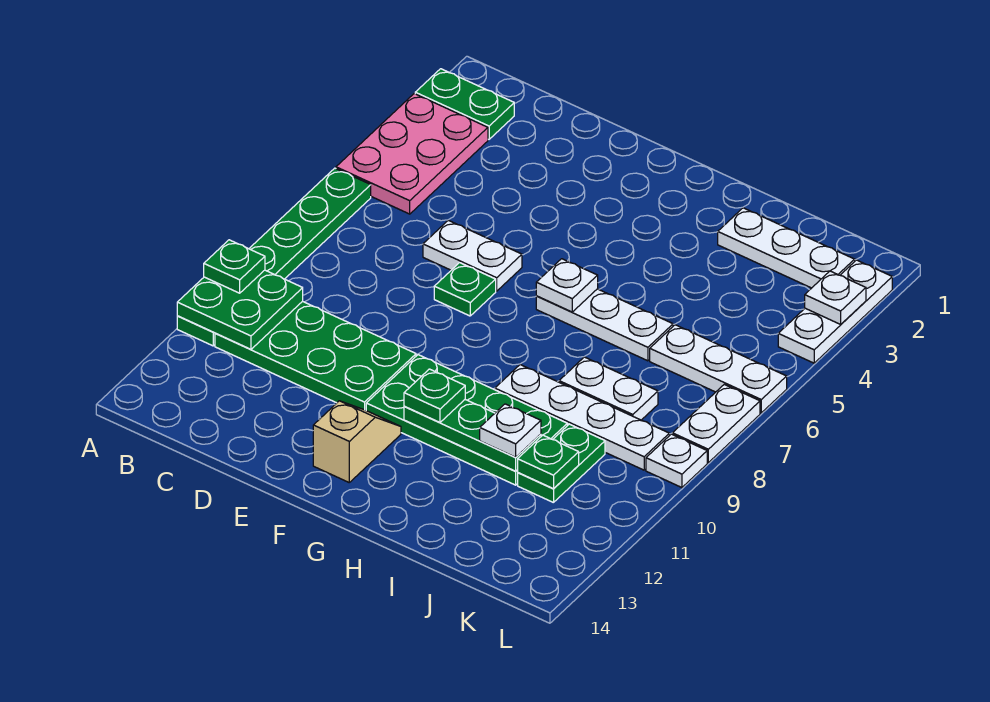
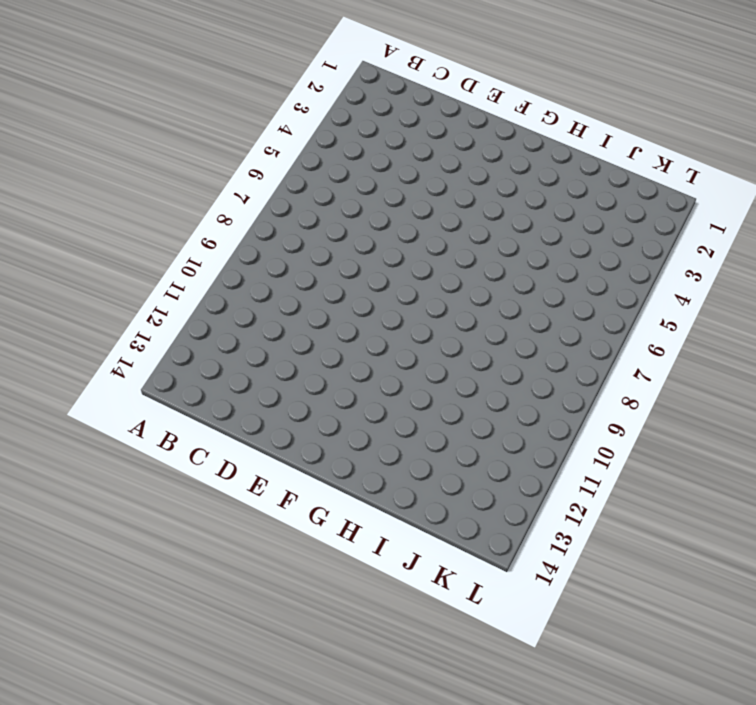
none -> green plate A2:B2 level 1
none -> pink plate A3:B5 level 1
none -> green plate A6:A11 level 1

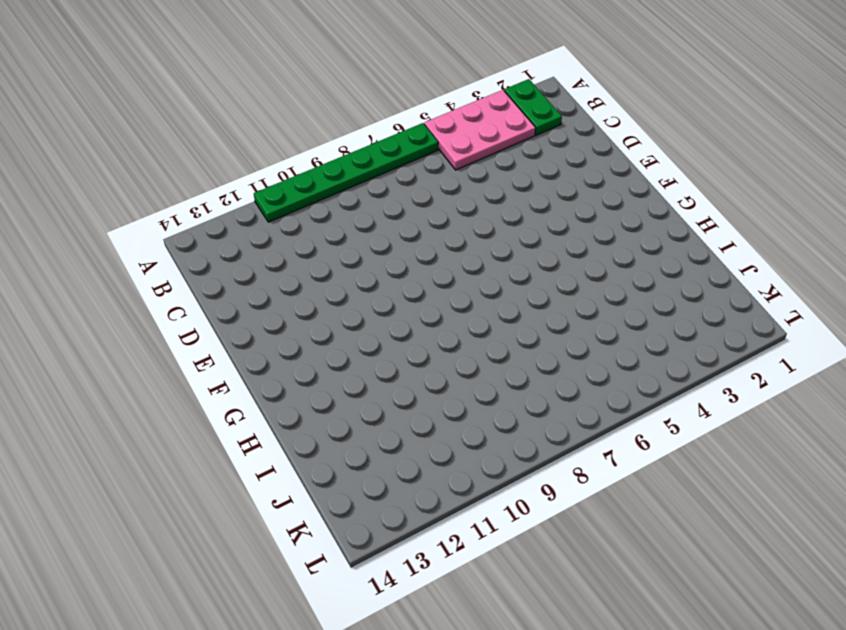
none -> green plate B10:E11 level 1
none -> white plate D6:E6 level 1
none -> green plate E7 level 1

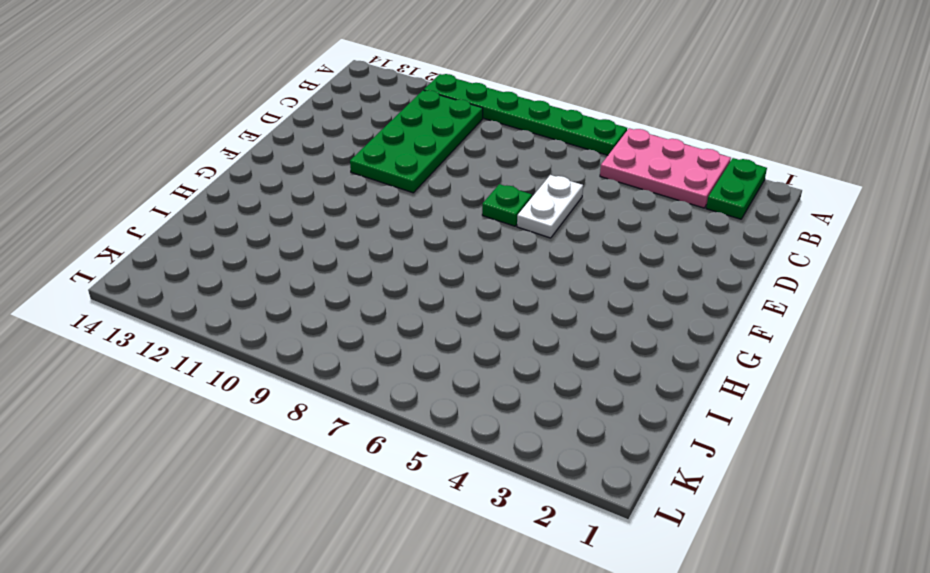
none -> green plate F10:I11 level 1
none -> tan slope F12:F13 level 1 top 13
none -> white plate G6:I6 level 1

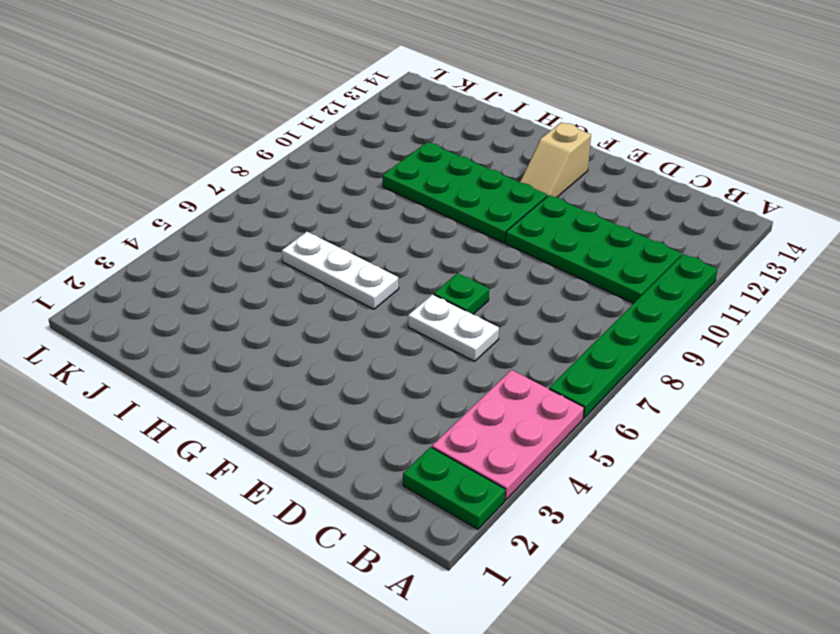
none -> white plate H9:K9 level 1
none -> white plate I2:K2 level 1
none -> white plate I8:J8 level 1

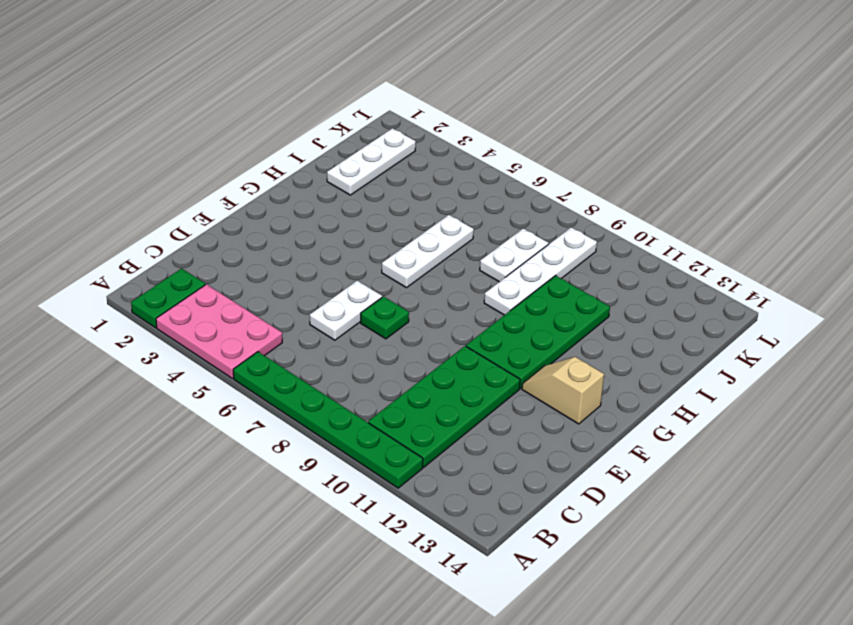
none -> white plate J6:L6 level 1
none -> green plate J10:J11 level 1
none -> white plate L2:L4 level 1

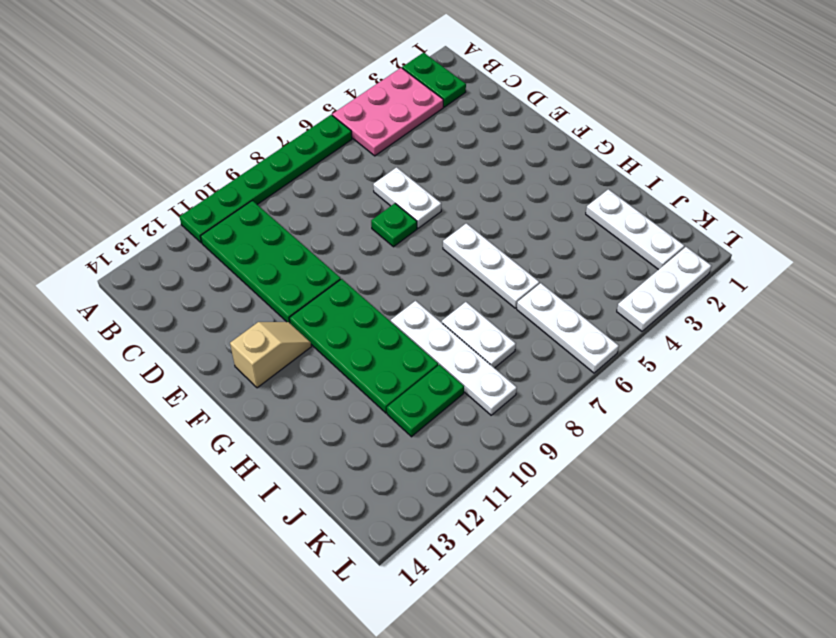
none -> white plate L7:L8 level 1
none -> white plate L9 level 1
none -> green plate A10:B11 level 2

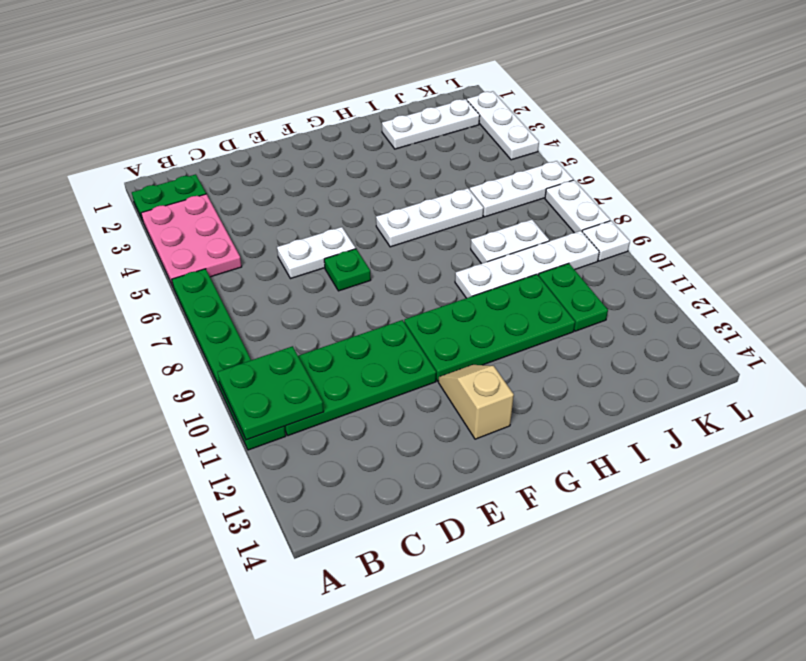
none -> white plate G6 level 2
none -> green plate G11:I11 level 2
none -> green plate J11 level 2

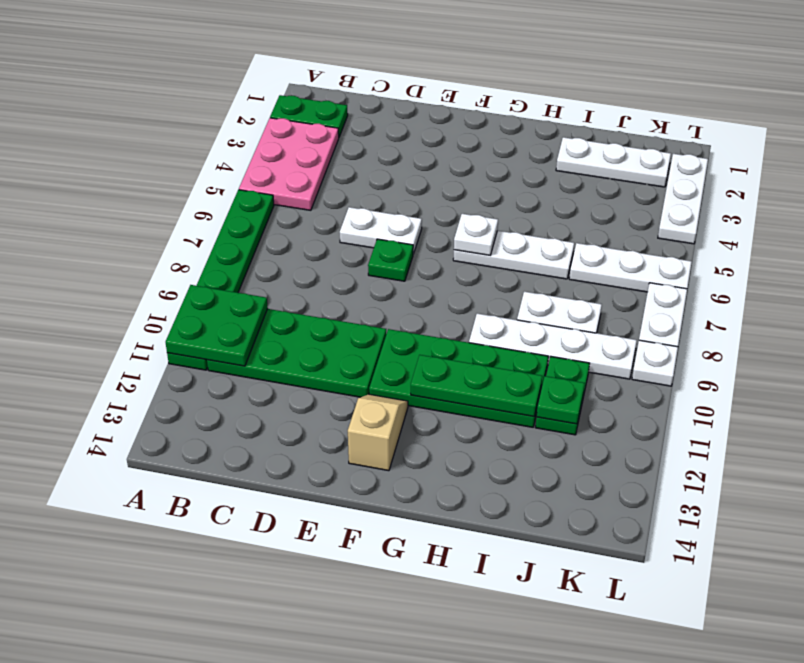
none -> white plate L3 level 2
none -> green plate A10 level 3
none -> green plate G11 level 3

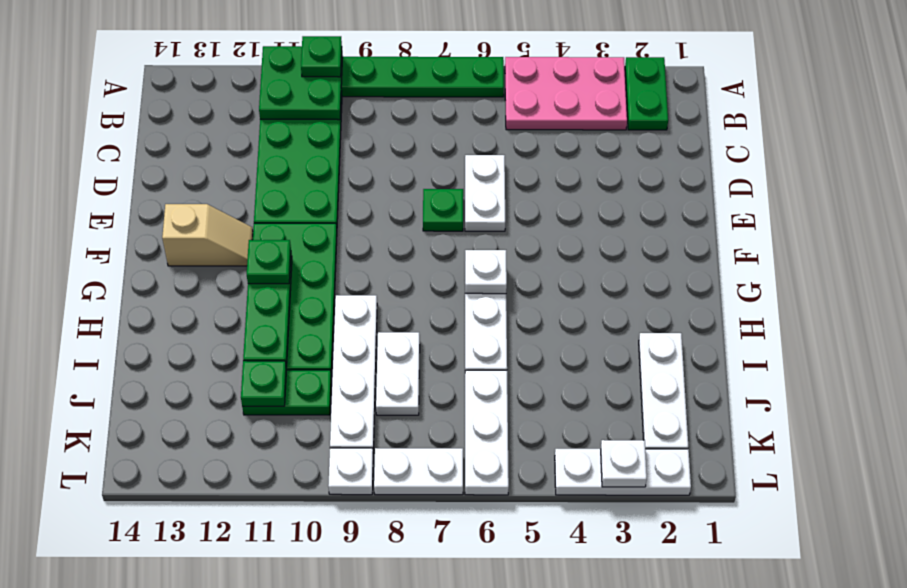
none -> white plate I11 level 3

